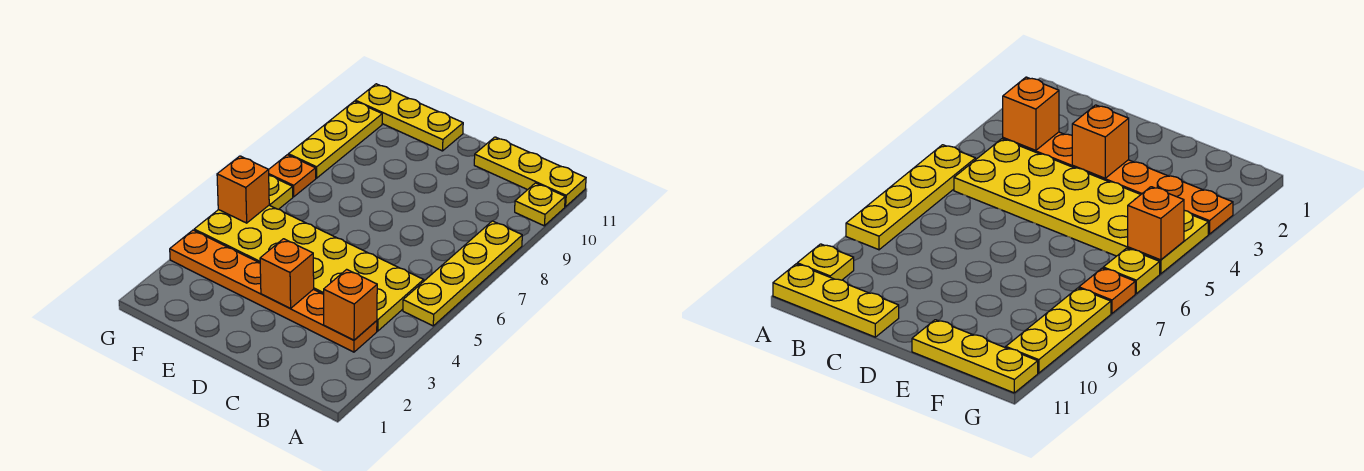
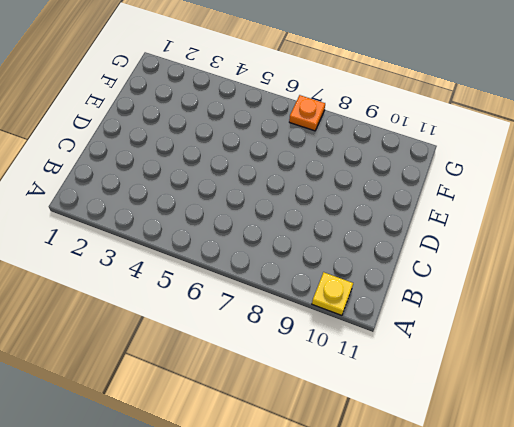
none -> yellow plate A5:A8 level 1
none -> yellow plate A11:C11 level 1
none -> orange plate B3:G3 level 1

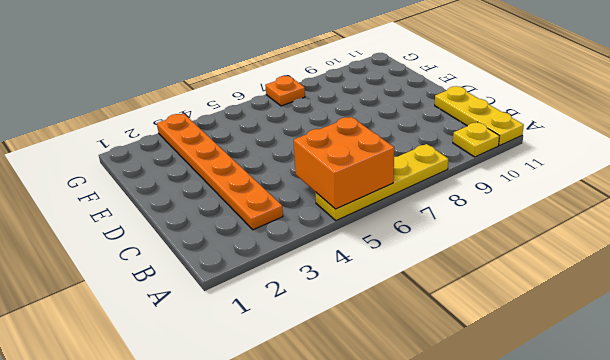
orange brick A5:B6 level 2 -> none
none -> yellow plate B4:G5 level 1
none -> yellow plate E11:G11 level 1
none -> yellow plate G6 level 1

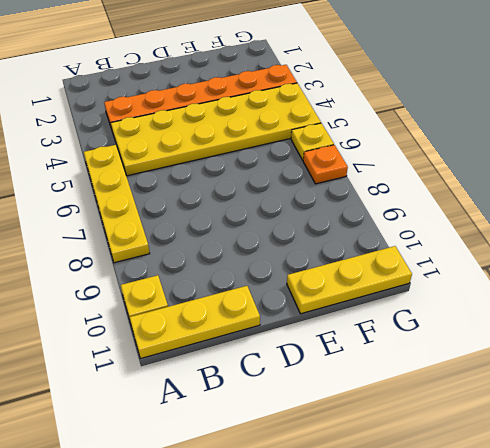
none -> yellow plate G8:G10 level 1
none -> orange brick B3 level 2
none -> orange brick D3 level 2

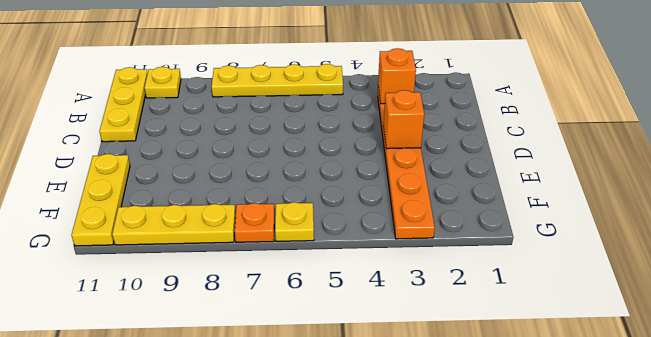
none -> yellow plate B4:G5 level 1
none -> orange brick G5 level 2

